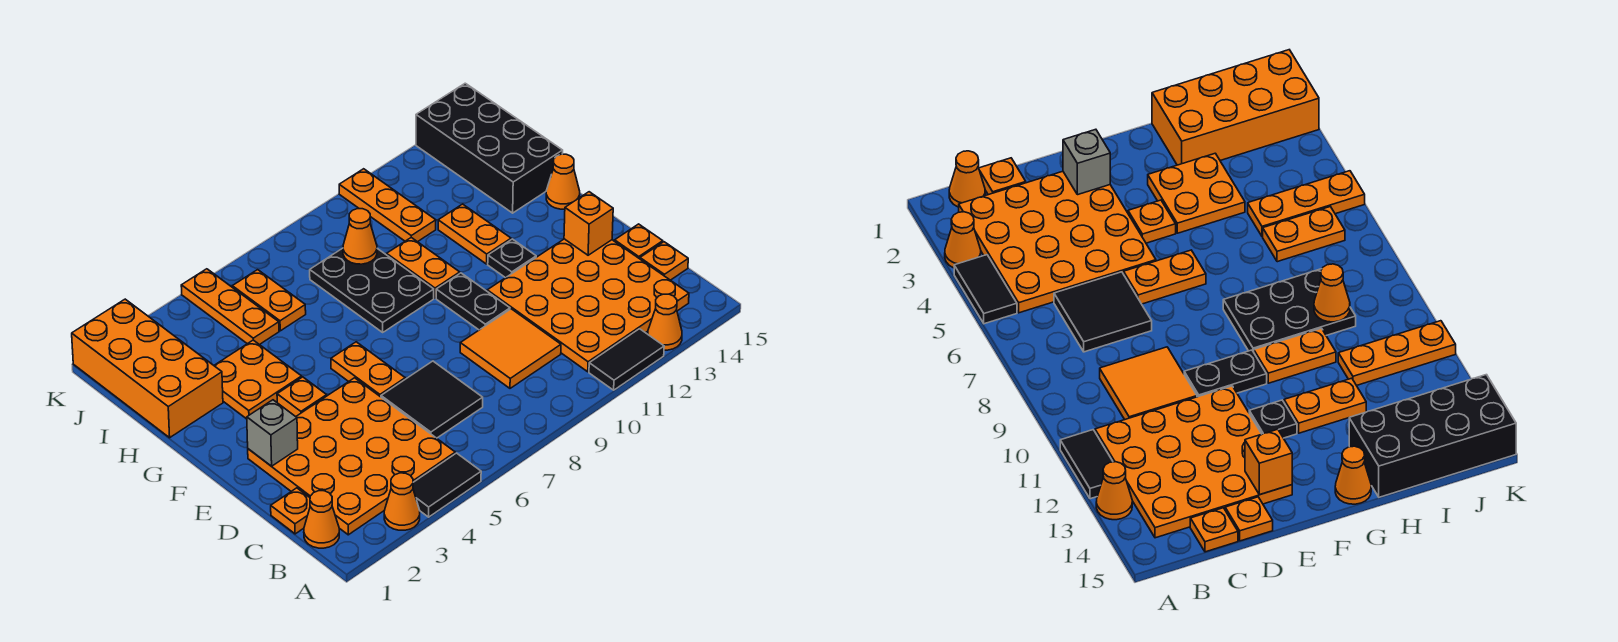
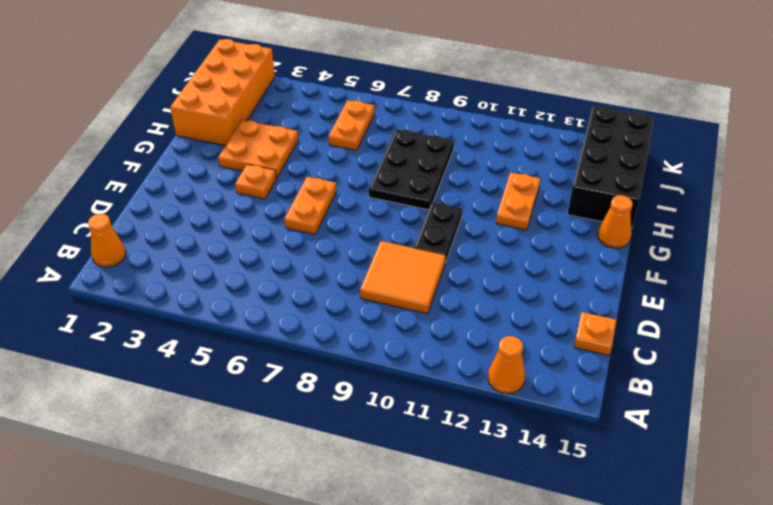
none -> orange cone A3 level 1
none -> black tile A4:A5 level 1
none -> black tile A11:A12 level 1

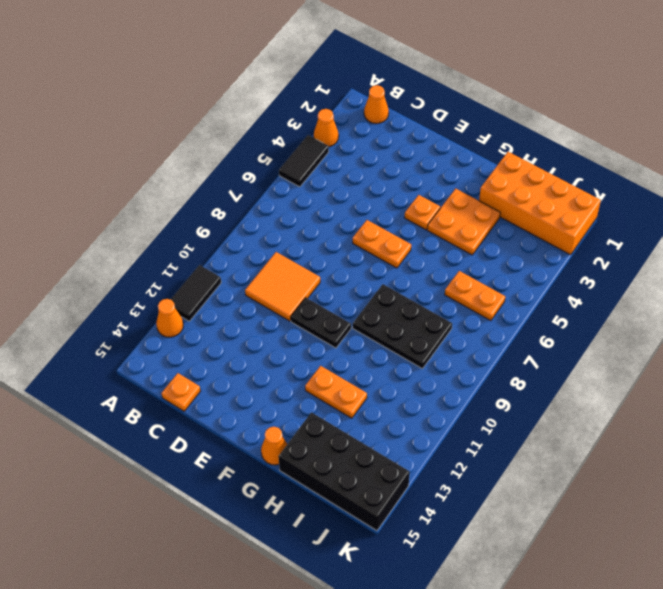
none -> orange plate B2:E5 level 1
none -> orange plate B11:E14 level 1
none -> orange plate C1 level 1

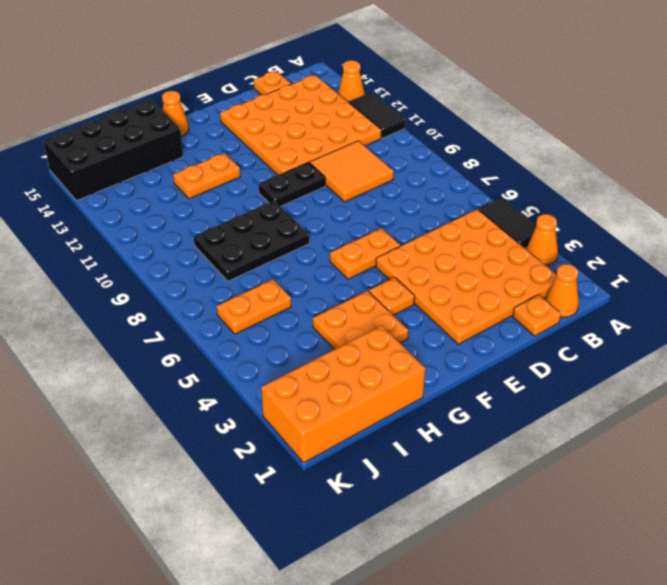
none -> black tile C6:D7 level 1
none -> orange plate D15 level 1
none -> black plate F12 level 1

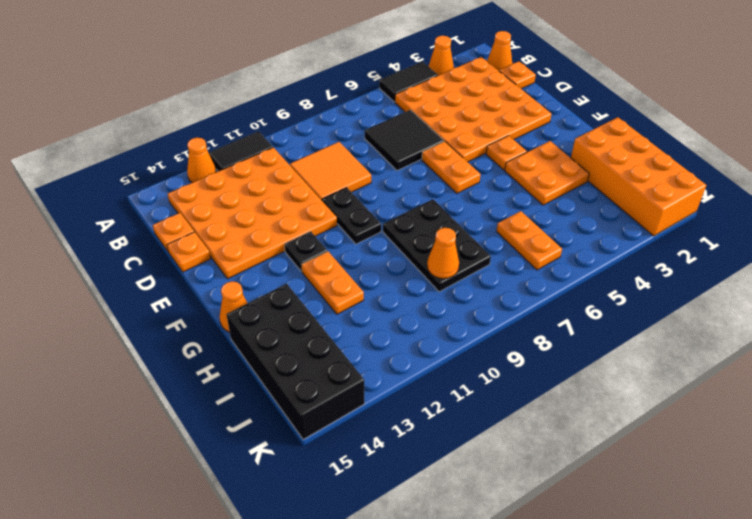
none -> orange plate G10:H10 level 1
none -> orange plate I5:K5 level 1
none -> orange plate I11:K11 level 1

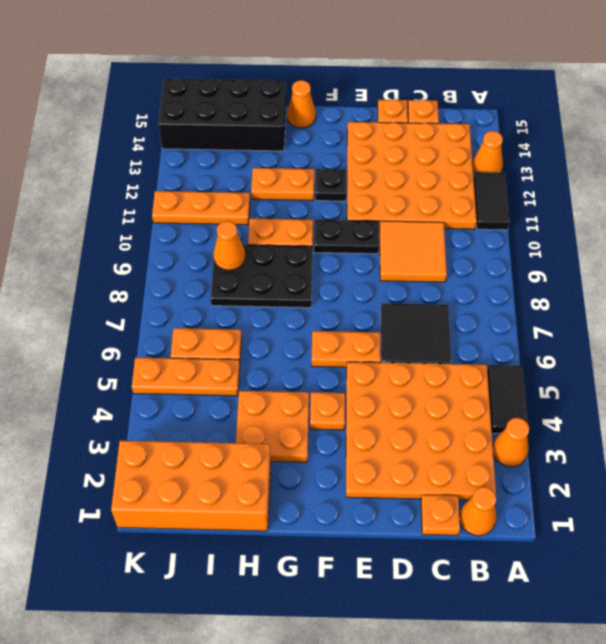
none -> grey brick E2 level 2
none -> orange brick E14 level 2

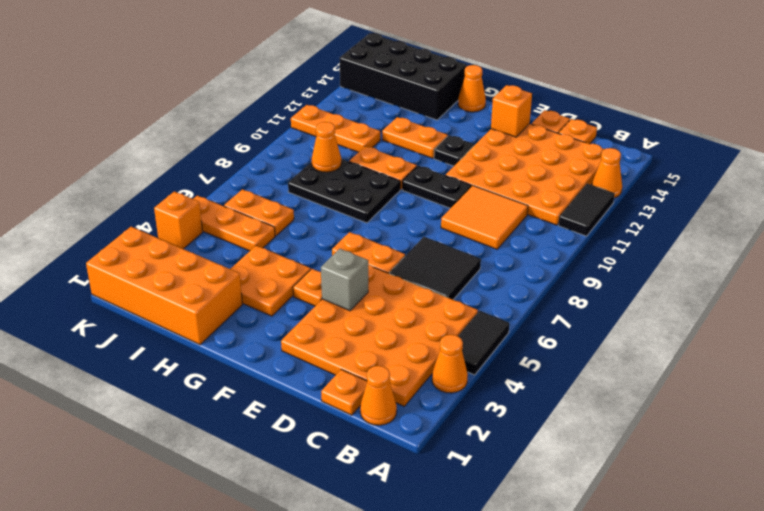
grey brick E4 level 2 -> grey brick E2 level 2
orange brick K4 level 1 -> none

